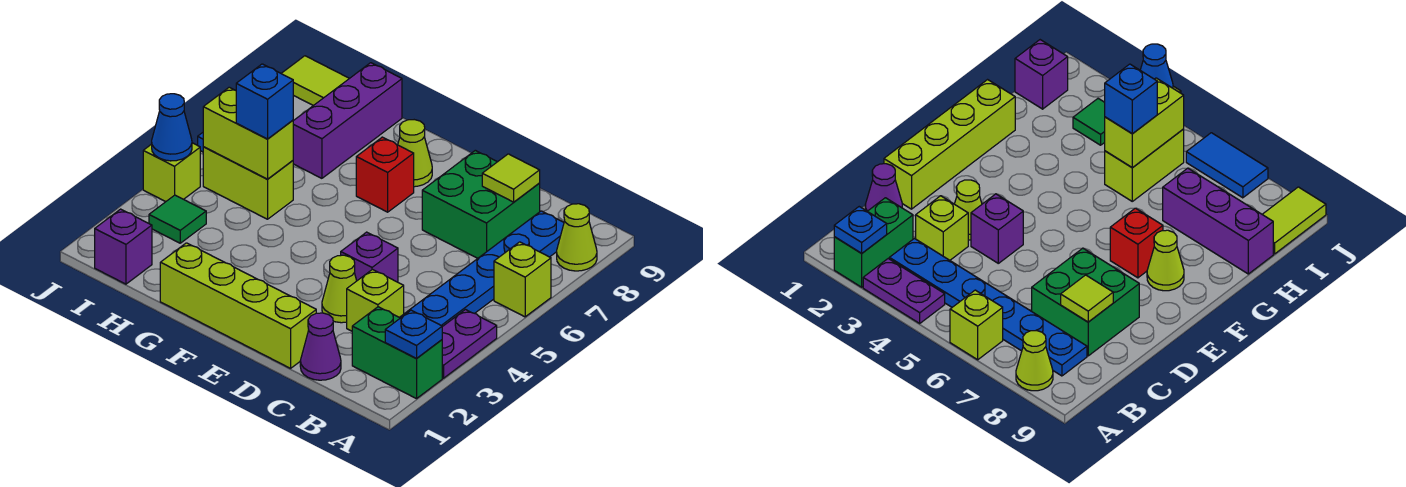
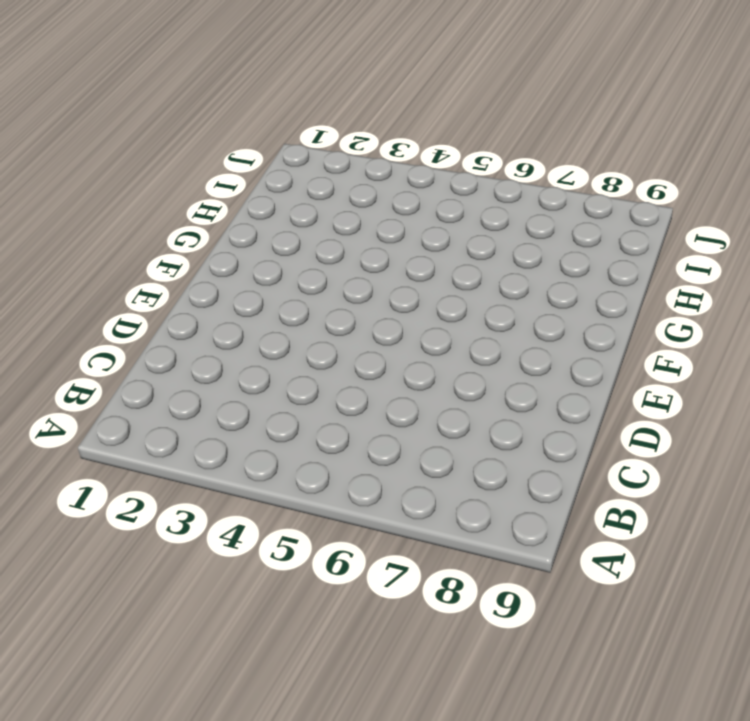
none -> green brick A2:B2 level 1
none -> purple plate A3:A4 level 1
none -> lime brick A6 level 1

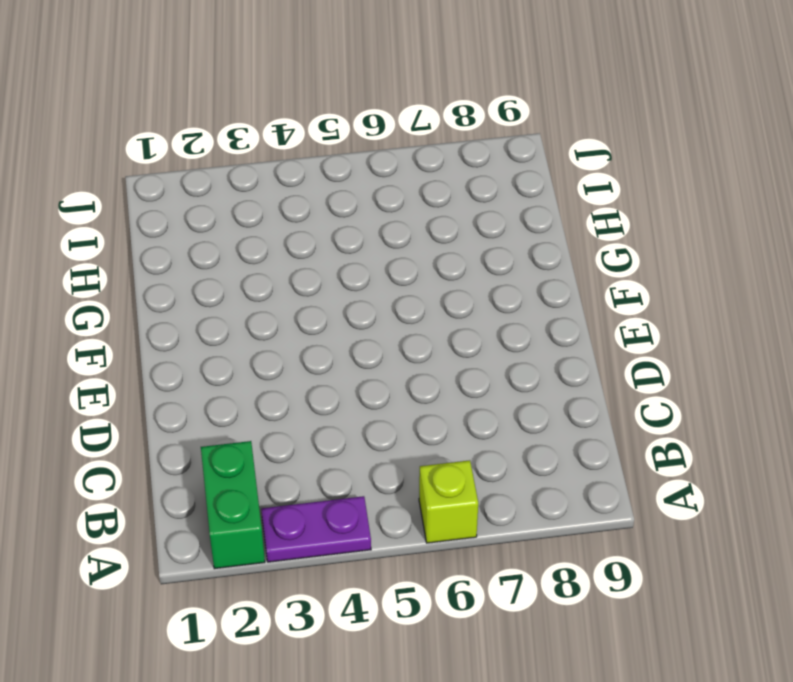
none -> lime cone A8 level 1
none -> blue plate B3:B8 level 1
none -> purple cone C1 level 1

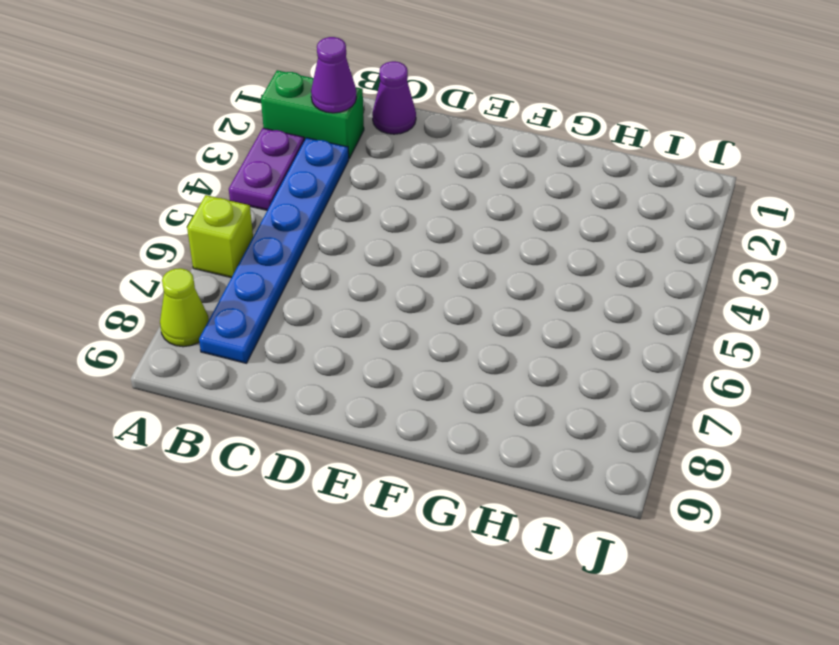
purple cone B2 level 2 -> none
none -> lime brick C3 level 1
none -> green brick C7:D8 level 1
none -> lime brick D1:G1 level 1

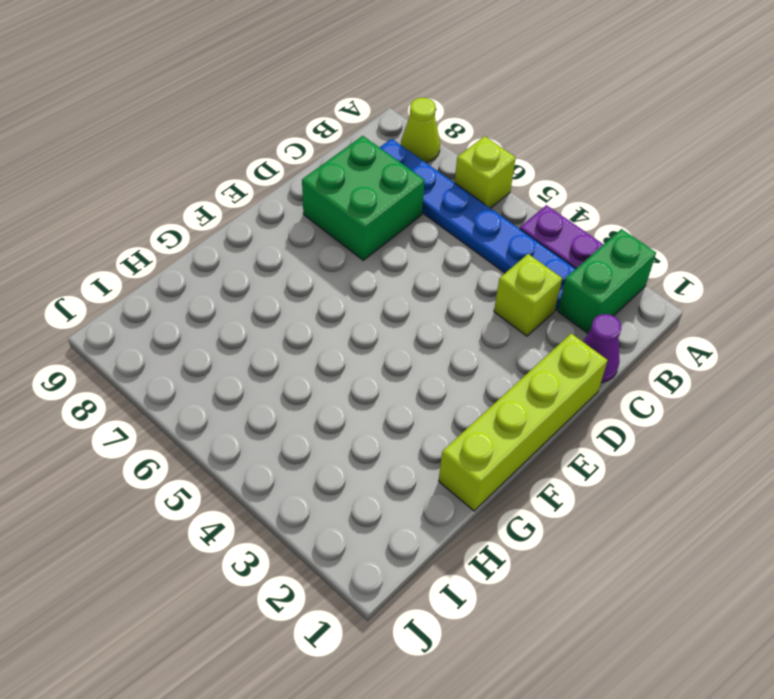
none -> lime cone D3 level 1
none -> purple brick D4 level 1
none -> red brick F7 level 1

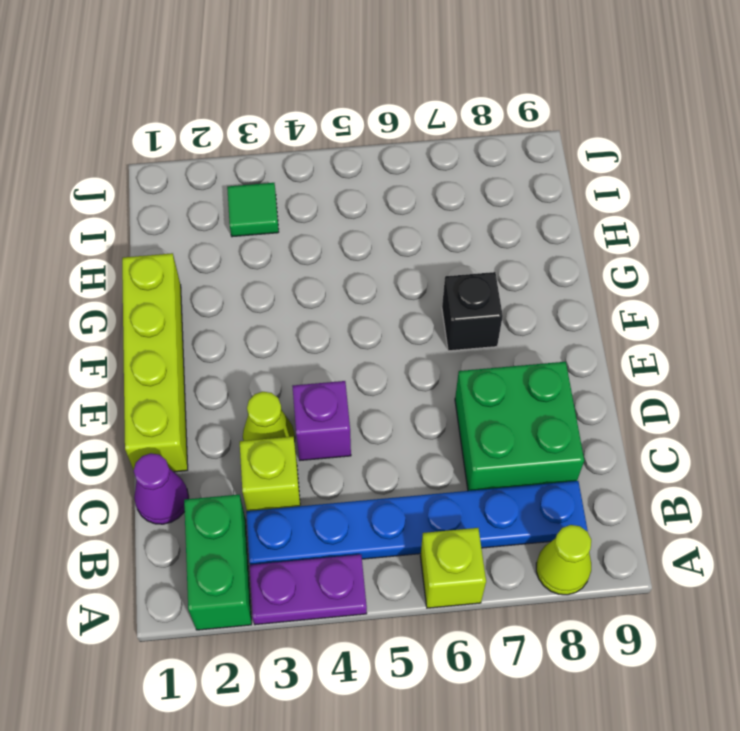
black brick F7 level 1 -> red brick F7 level 1
none -> lime cone F8 level 1
none -> lime brick H5:I5 level 1
none -> purple brick H7:H9 level 1

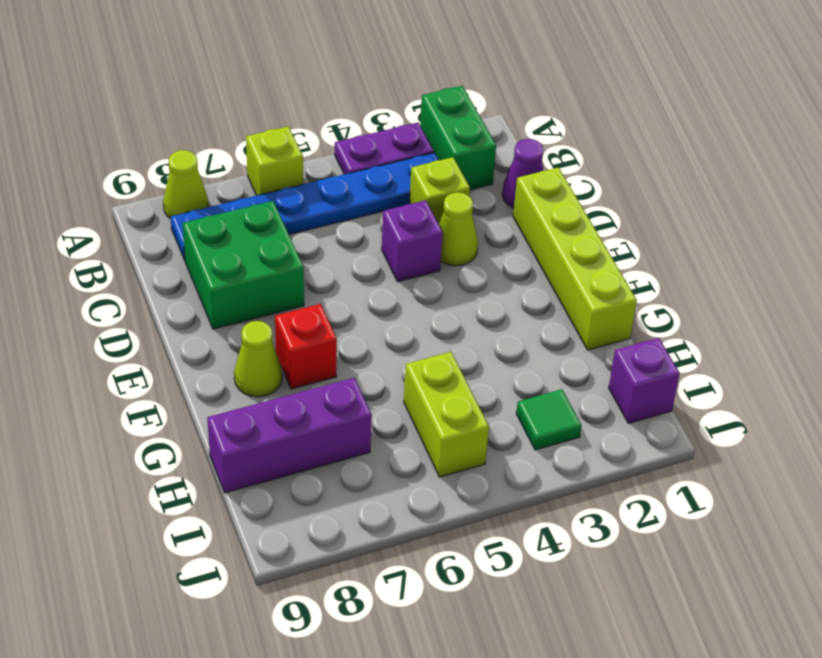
none -> lime tile I9:J9 level 1
none -> lime brick J4 level 1
none -> blue tile J6:J7 level 1

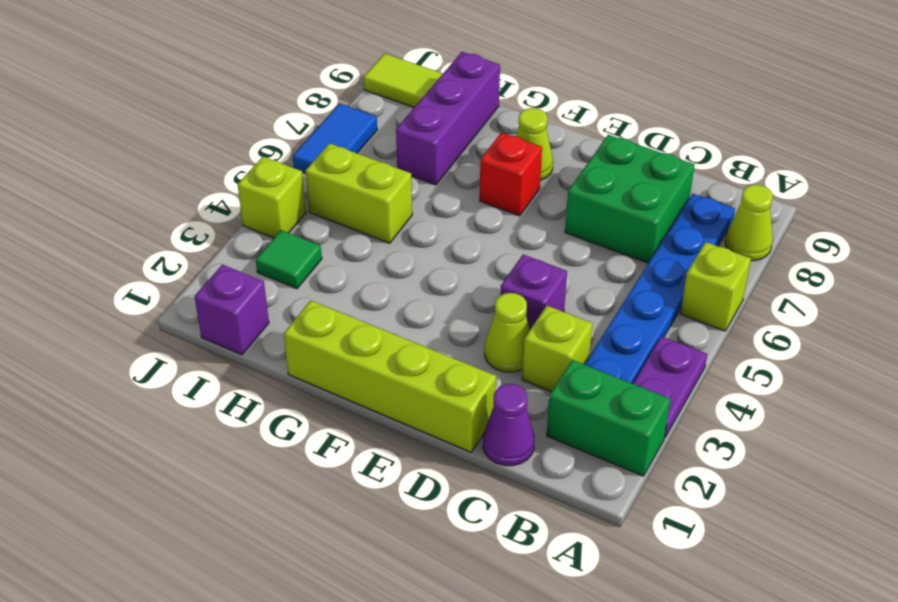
none -> blue plate A2 level 2
none -> lime tile C8 level 2
none -> lime brick H5:I5 level 2

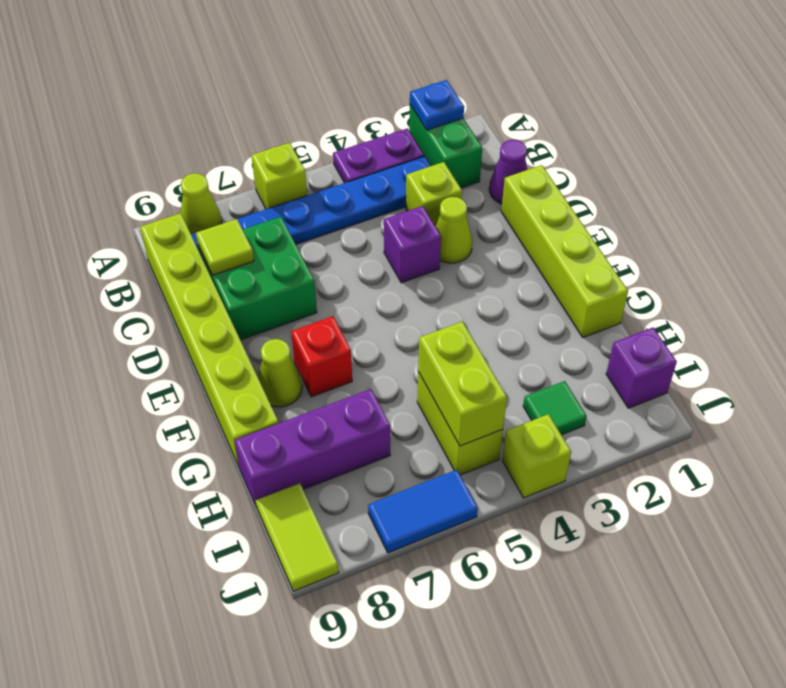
lime brick B9:G9 level 1 -> none
none -> blue cone J4 level 2
none -> blue brick H5 level 3

